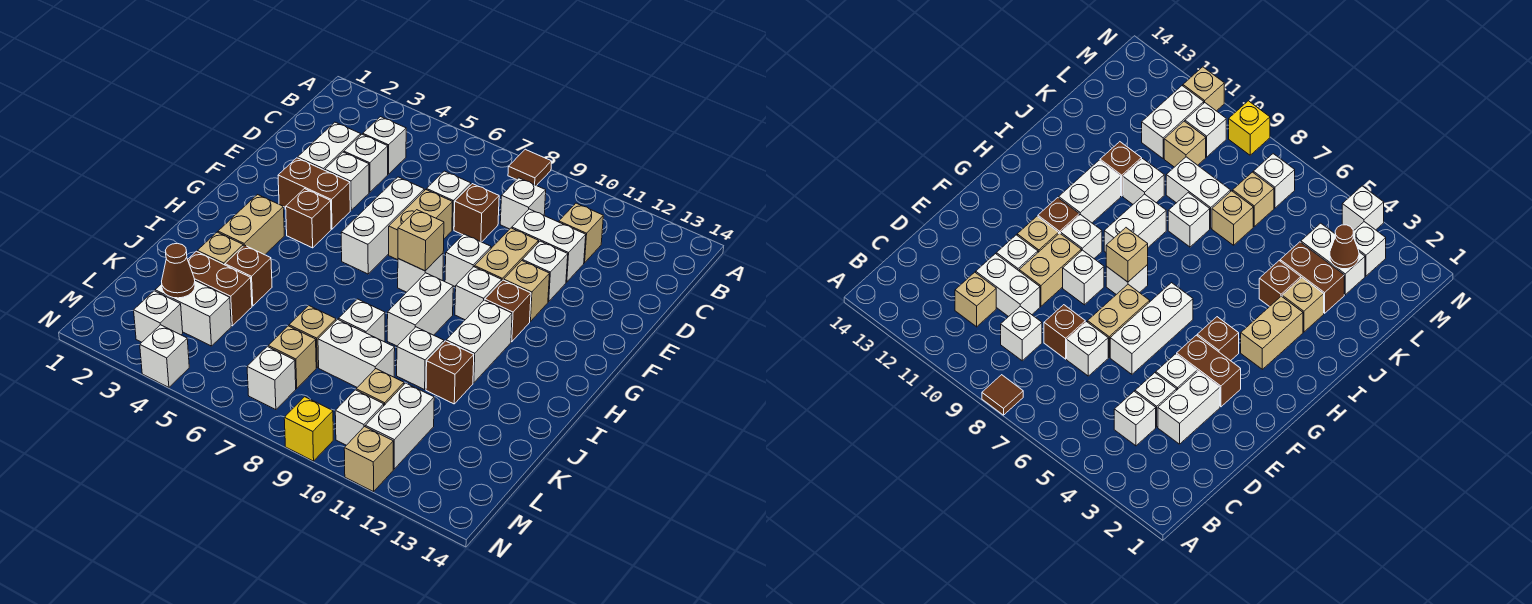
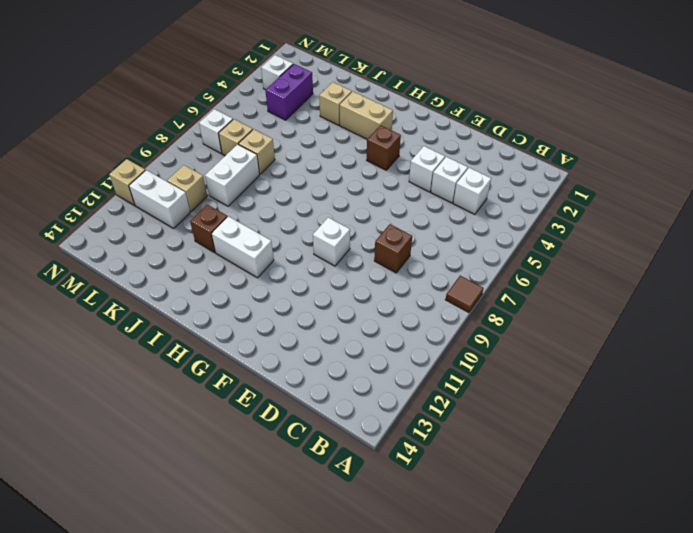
purple brick L3:L4 level 1 -> white brick L3:L4 level 1
none -> white brick C9 level 1
none -> tan brick C11 level 1
none -> white brick D3:E3 level 1
none -> white brick D7 level 1

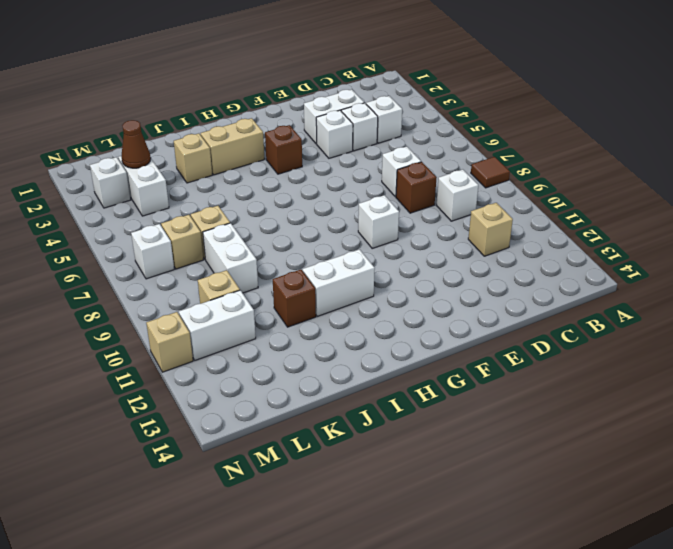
none -> white brick D10:D11 level 1
none -> white brick E6:G6 level 1
none -> tan brick E7:F7 level 1
none -> tan brick E10:F10 level 1

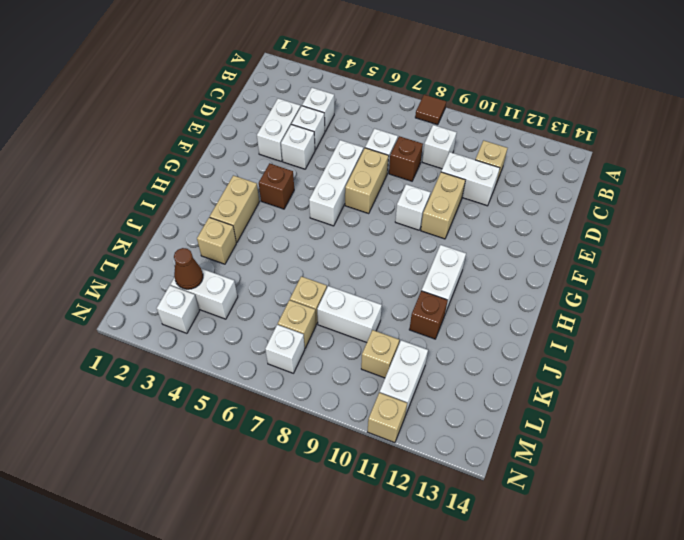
none -> white brick E11 level 1
none -> brown brick F3:F4 level 1
none -> tan brick F11 level 1
none -> white brick G8 level 1

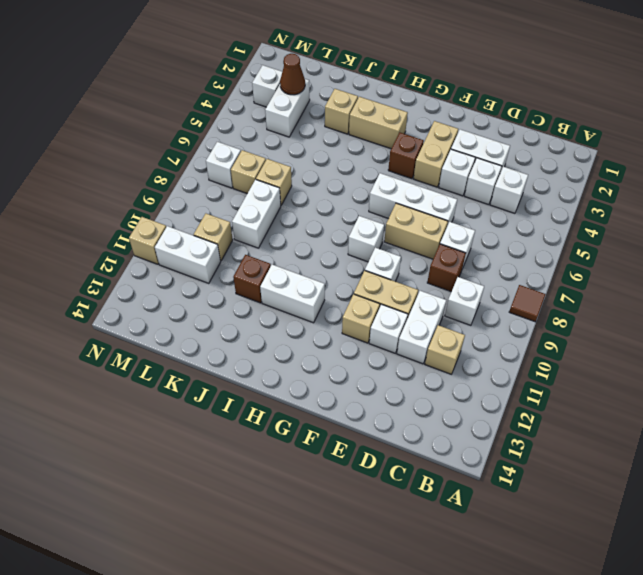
tan brick F3:F4 level 1 -> brown brick F3:F4 level 1
none -> white brick G10 level 1
none -> brown brick G11 level 1
none -> white brick H9:I9 level 1
none -> brown brick J4 level 1

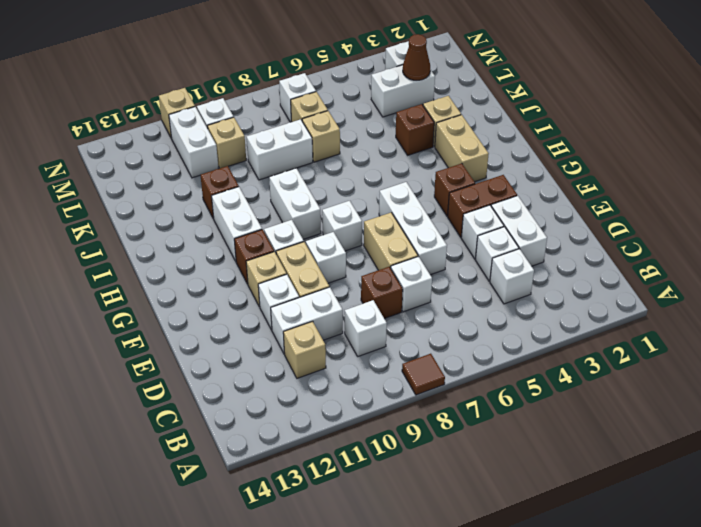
none -> white brick J8 level 1
none -> white brick J10 level 1
none -> brown brick K3:K4 level 1
none -> white brick N4 level 1

